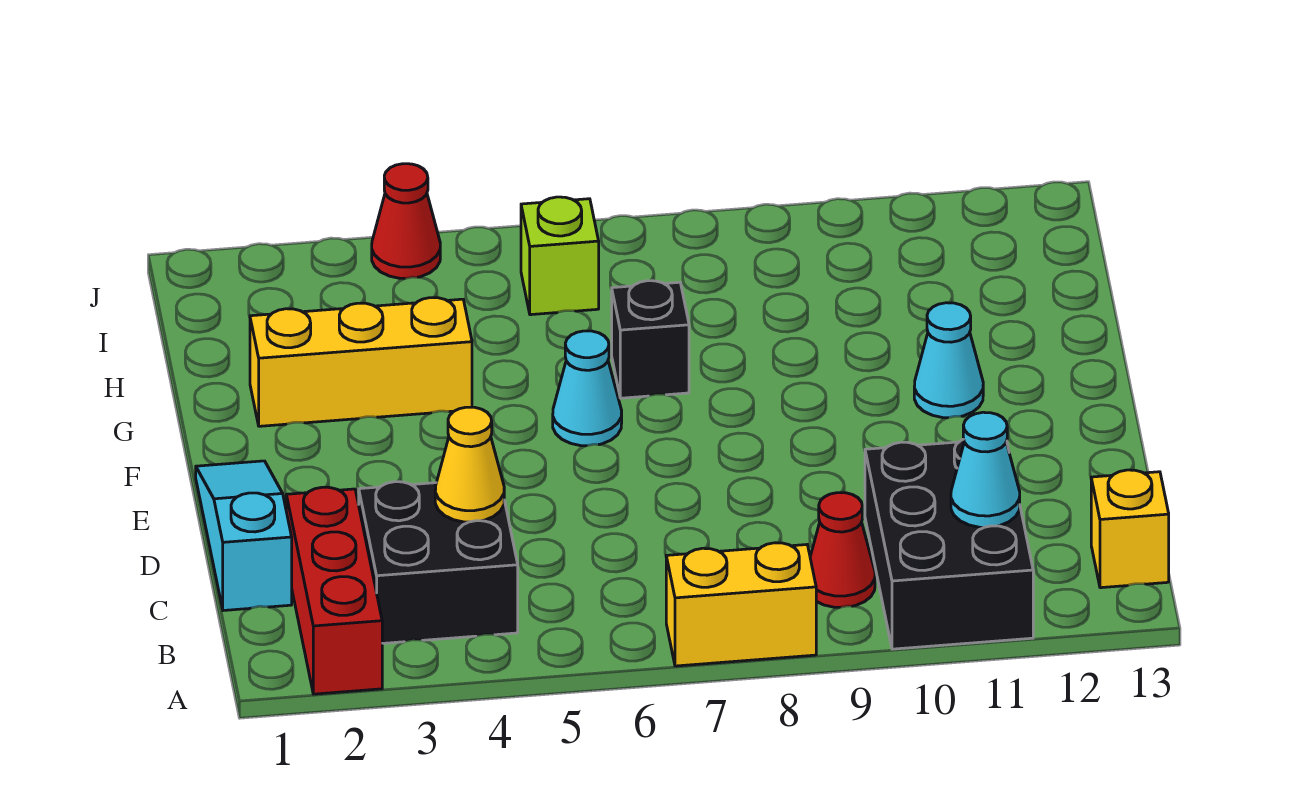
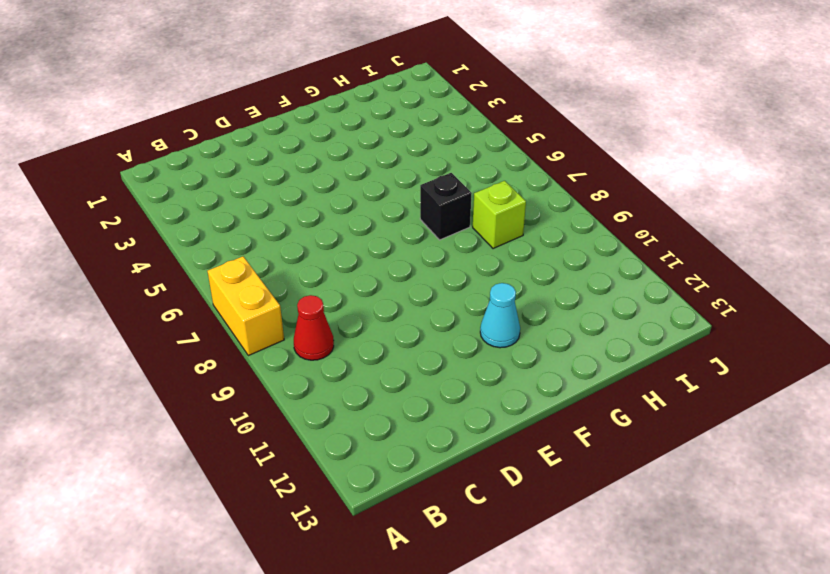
lime brick H8 level 1 -> lime brick I6 level 1
none -> red brick A2:C2 level 1
none -> black brick A10:C11 level 1
none -> black brick B3:C4 level 1

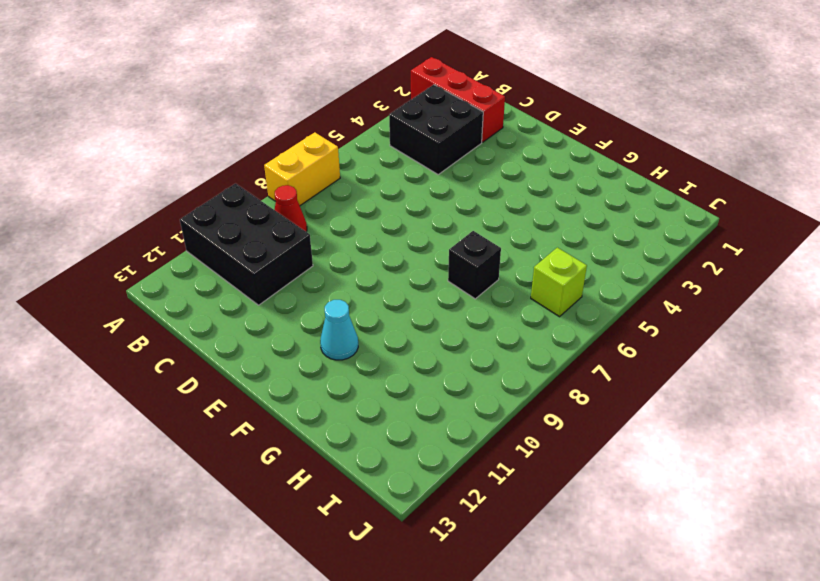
none -> yellow brick B13 level 1
none -> cyan slope C1:E1 level 1 top C
none -> cyan cone F6 level 1

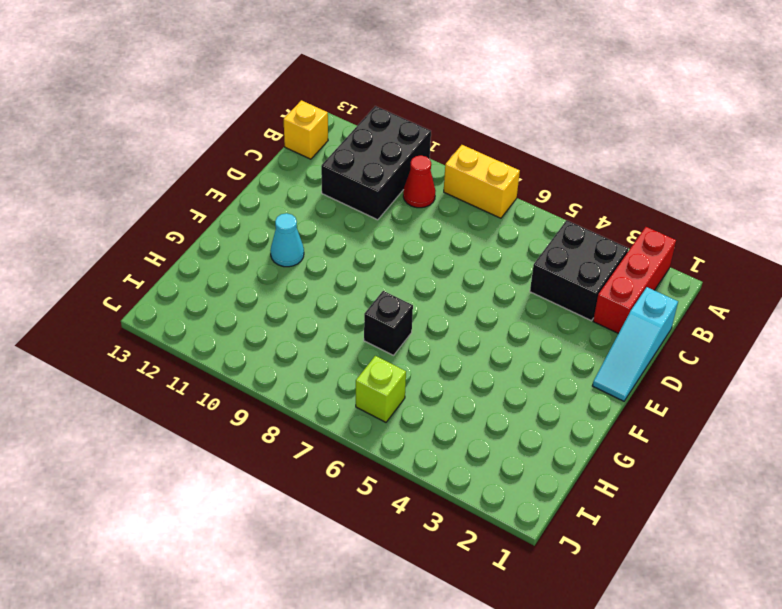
none -> cyan cone F6 level 1
none -> yellow brick G2:G4 level 1
none -> red cone J4 level 1

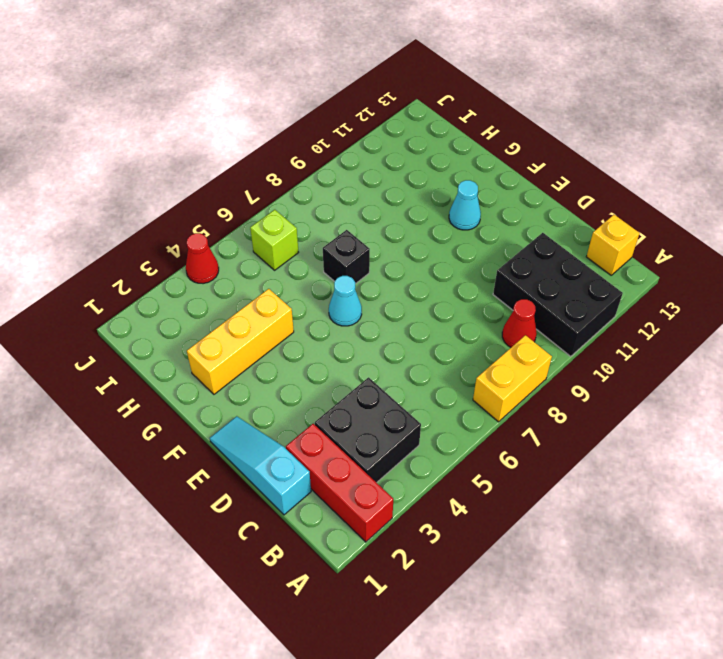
none -> cyan cone B11 level 2
none -> yellow cone C4 level 2

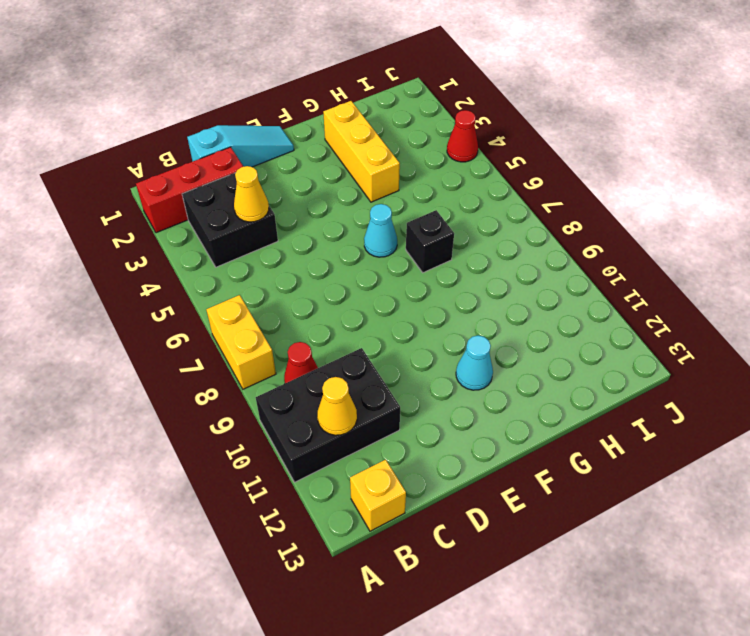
yellow cone B11 level 2 -> cyan cone B11 level 2
none -> lime brick I6 level 1

